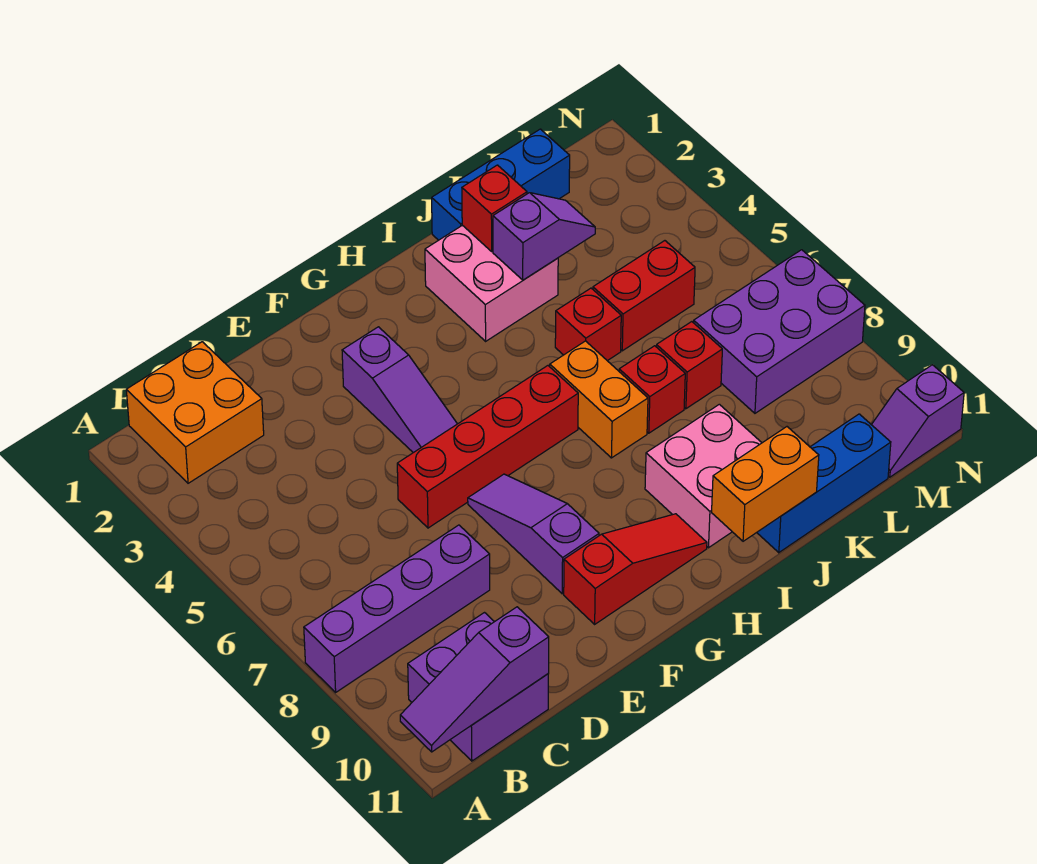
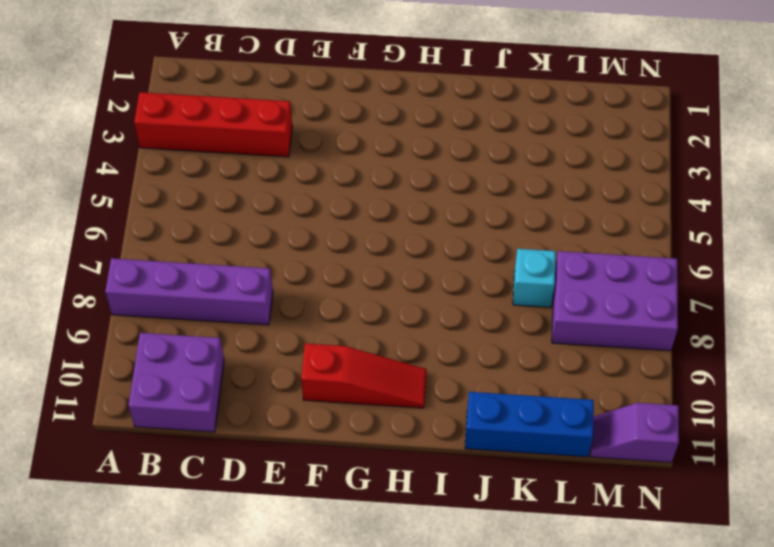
red brick A3:D3 level 1 -> red brick E6:H6 level 1
cyan brick K7 level 1 -> red brick K7 level 1
none -> orange brick B1:C2 level 1
none -> purple slope F3:F5 level 1 top 3
none -> purple slope F7:F9 level 1 top 9

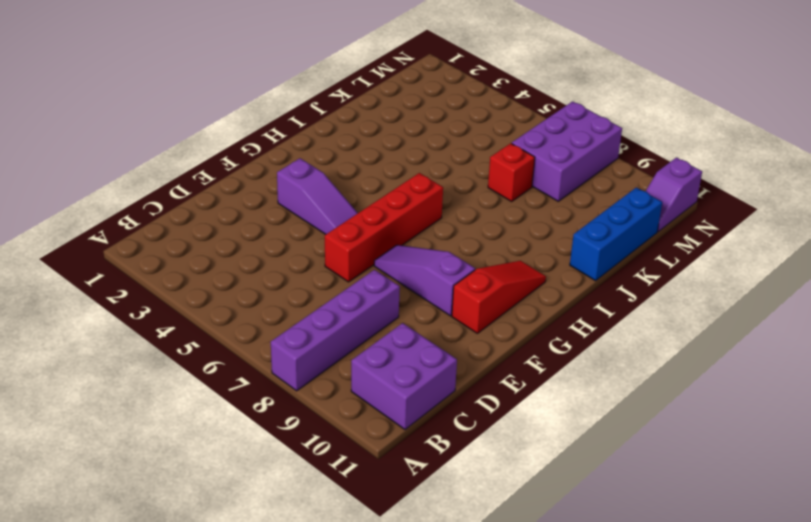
none -> orange brick B1:C2 level 1
none -> pink brick I2:J3 level 1
none -> orange brick I6:I7 level 1

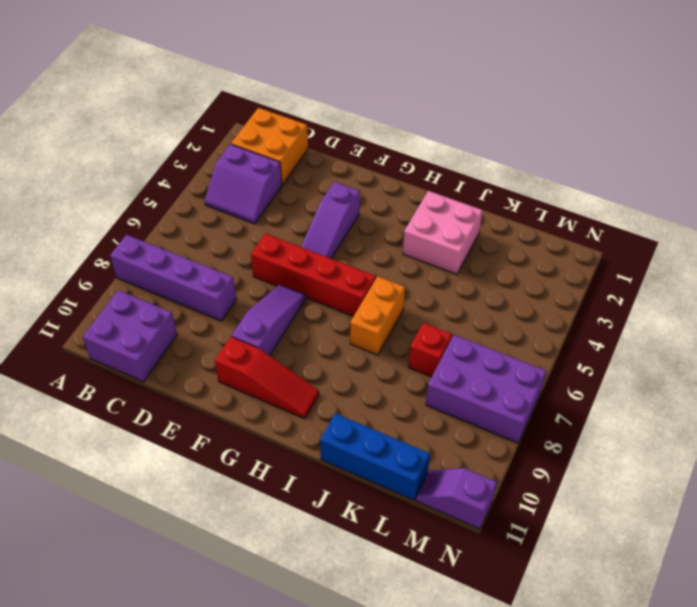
purple slope B3:C4 level 1 top 3 -> none
none -> pink brick I9:J10 level 1
none -> blue brick J1:L1 level 1
none -> red brick J5 level 1

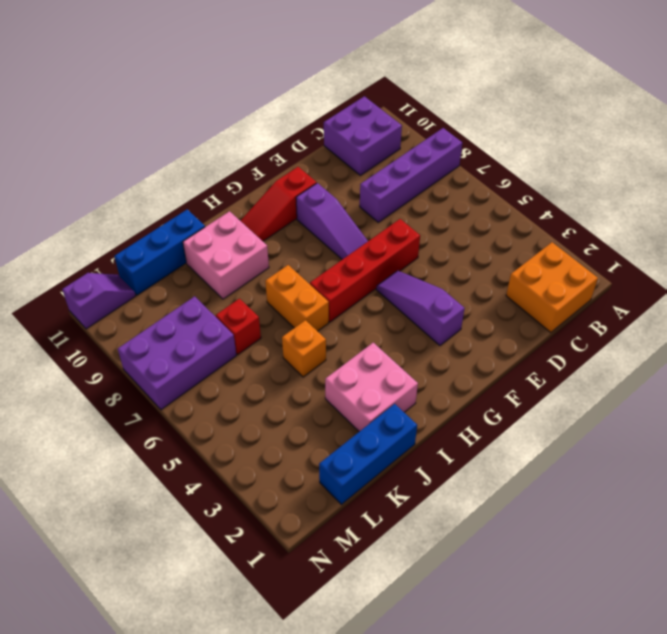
orange brick J5 level 1 -> red brick J5 level 1
none -> red brick J7 level 1
none -> red brick K5:L5 level 1
none -> purple slope A11:C11 level 2 top C

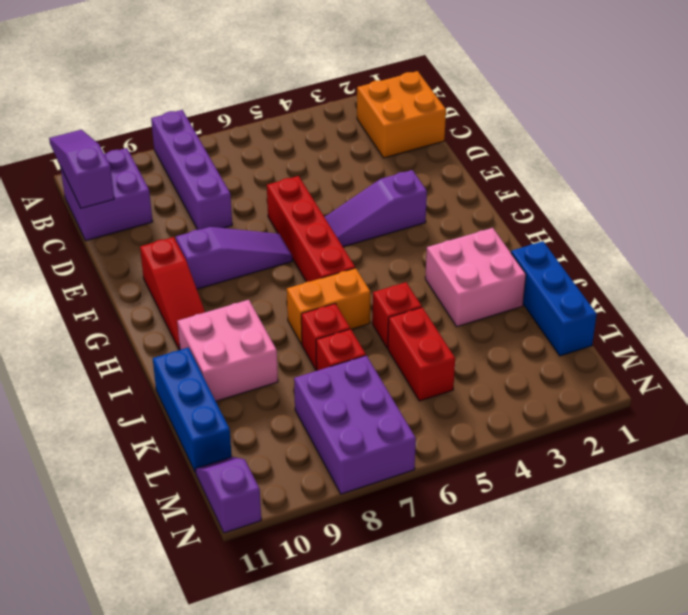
none -> orange brick I11:J11 level 2
none -> red brick J2 level 2
none -> purple slope J3:K3 level 2 top J

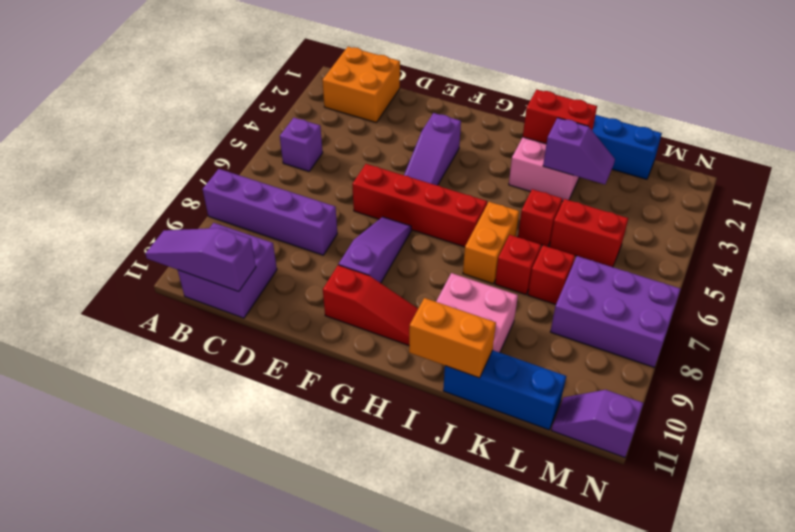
purple brick B5 level 1 -> none
red brick I2:J2 level 2 -> red brick J2 level 2

